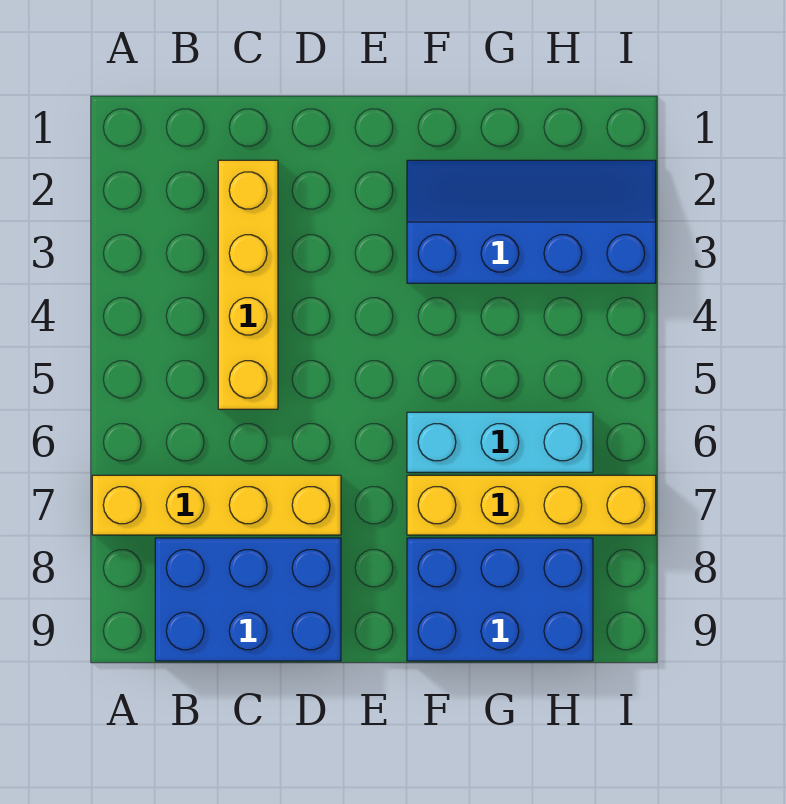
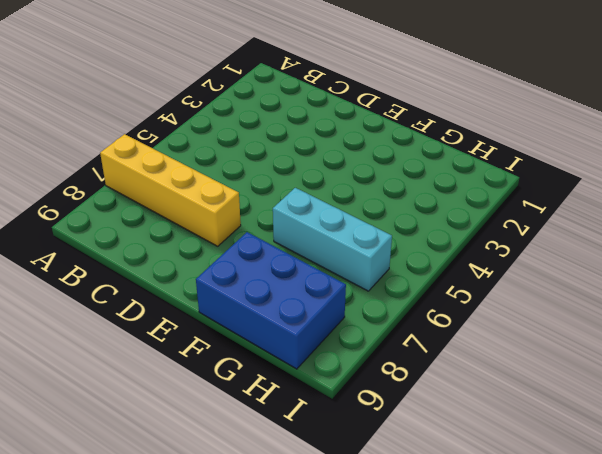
none -> blue brick B8:D9 level 1
none -> yellow brick C2:C5 level 1

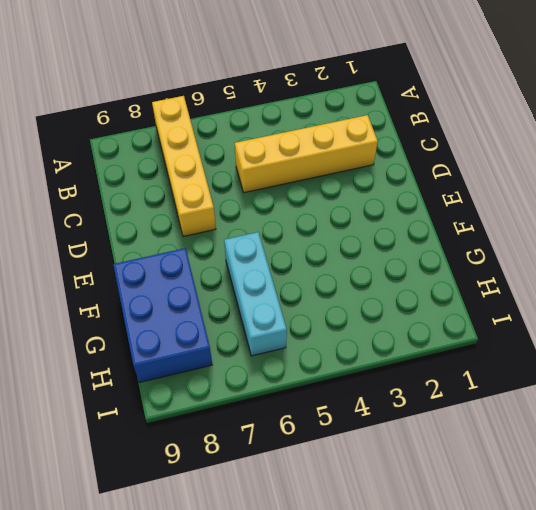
none -> blue brick B8:D9 level 1
none -> blue slope F2:I3 level 1 top 3

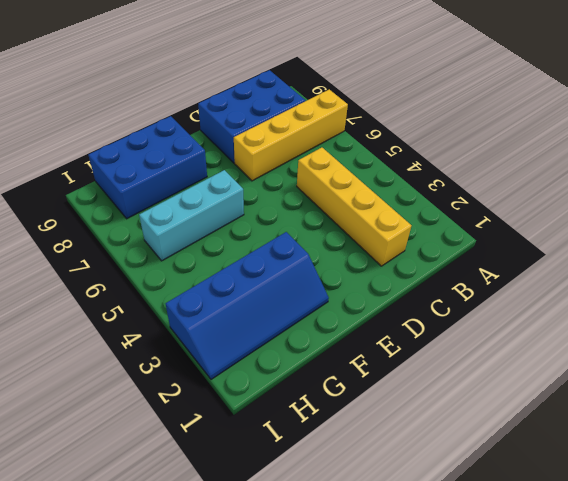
none -> yellow brick F7:I7 level 1

